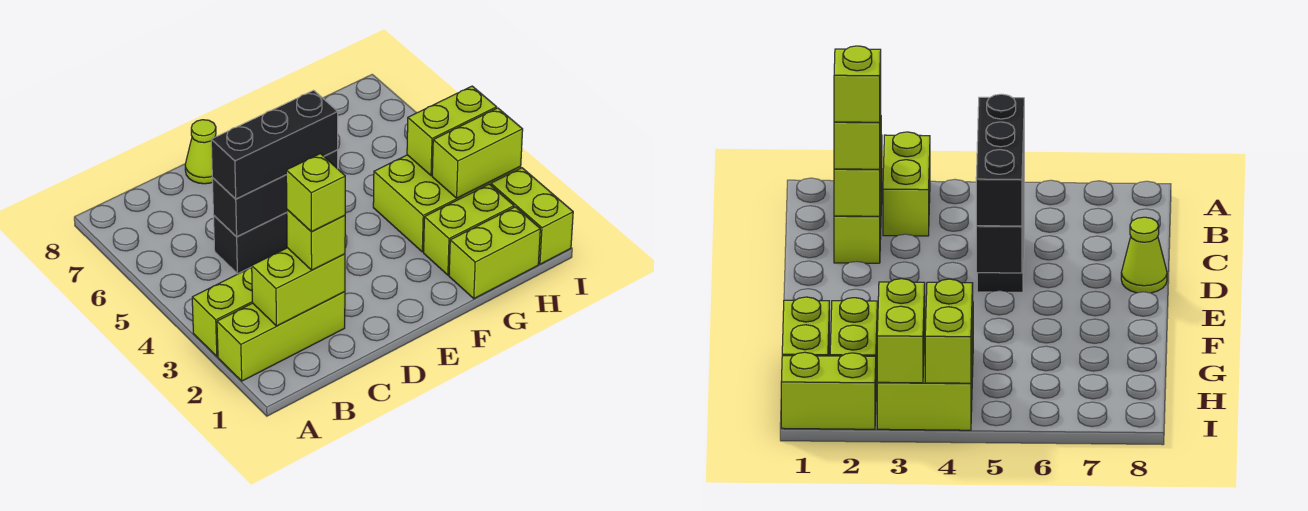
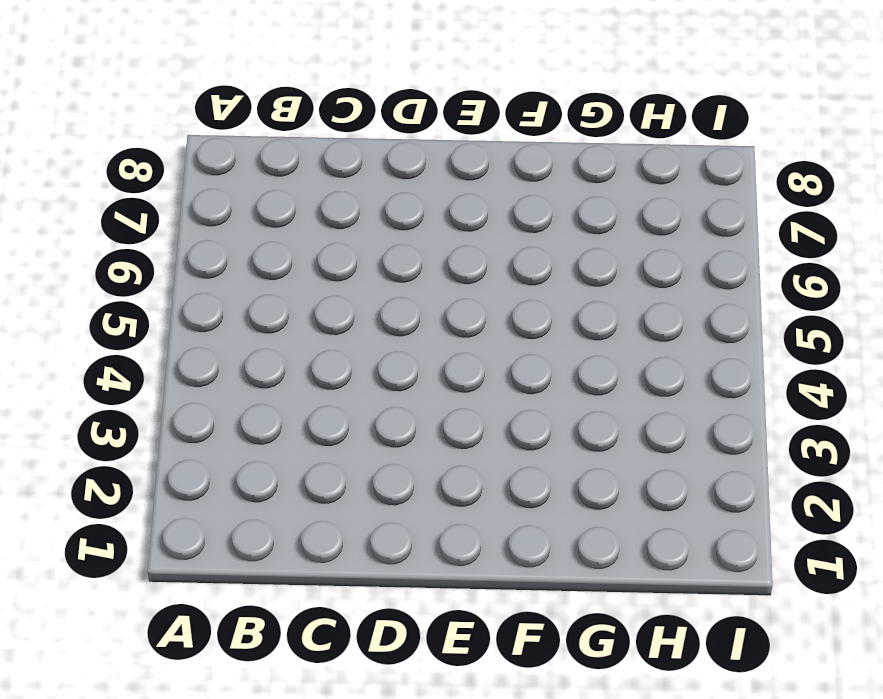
none -> lime brick A2:C2 level 1
none -> lime brick A3:B3 level 1
none -> black brick C5:D5 level 1

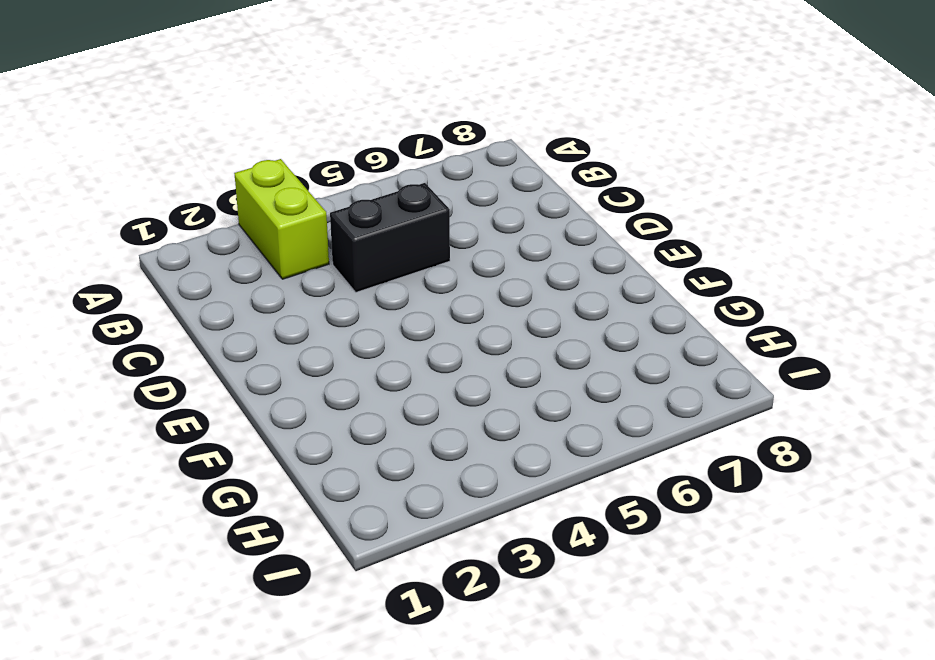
black brick C4:C5 level 1 -> black brick C5:D5 level 1
none -> lime brick A2:C2 level 1
none -> lime cone D8 level 1
none -> lime brick G1:H1 level 1

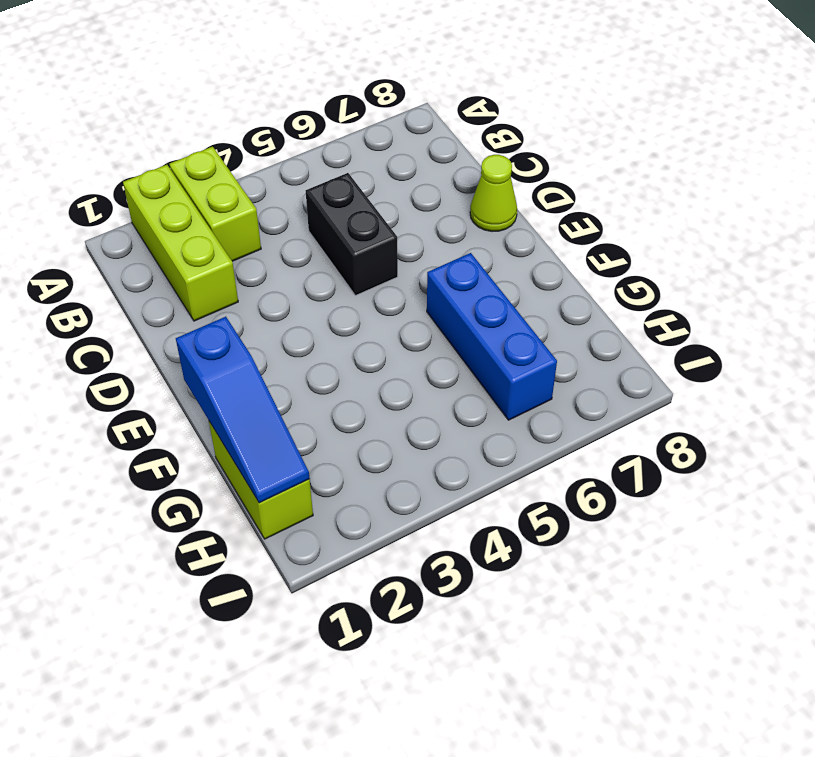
blue slope F1:H1 level 2 top F -> none
blue brick F6:H6 level 1 -> none
none -> lime brick G2:H2 level 1
none -> lime brick G3:I4 level 1
none -> lime brick I1:I2 level 1

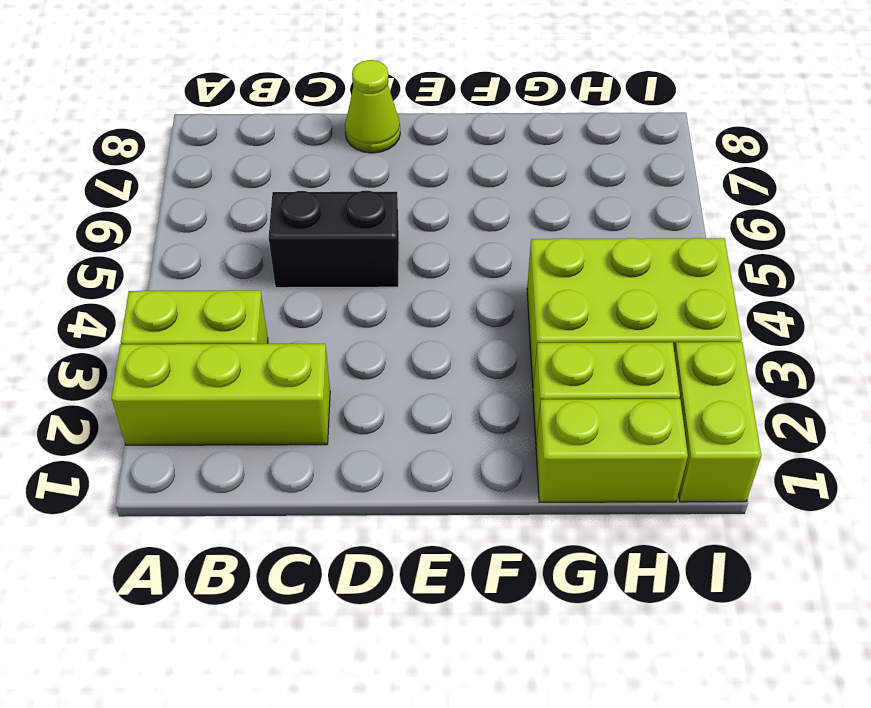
none -> lime brick B2:C2 level 2
none -> black brick C5:E5 level 2
none -> lime brick H3:I3 level 2

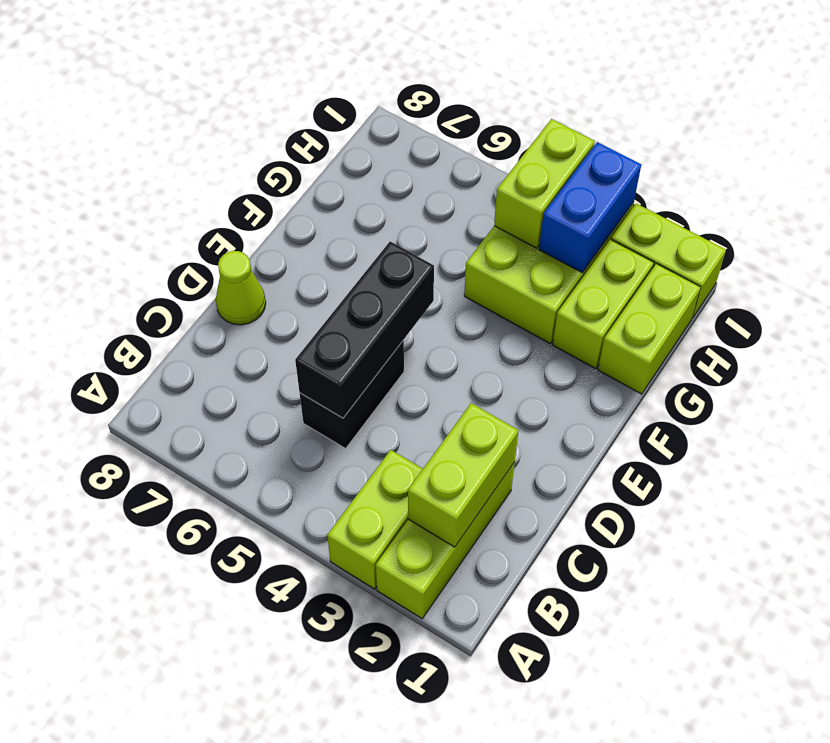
blue brick H3:I3 level 2 -> lime brick H3:I3 level 2
none -> lime brick C2 level 3
none -> black brick C5:E5 level 3
none -> lime brick C2 level 4

